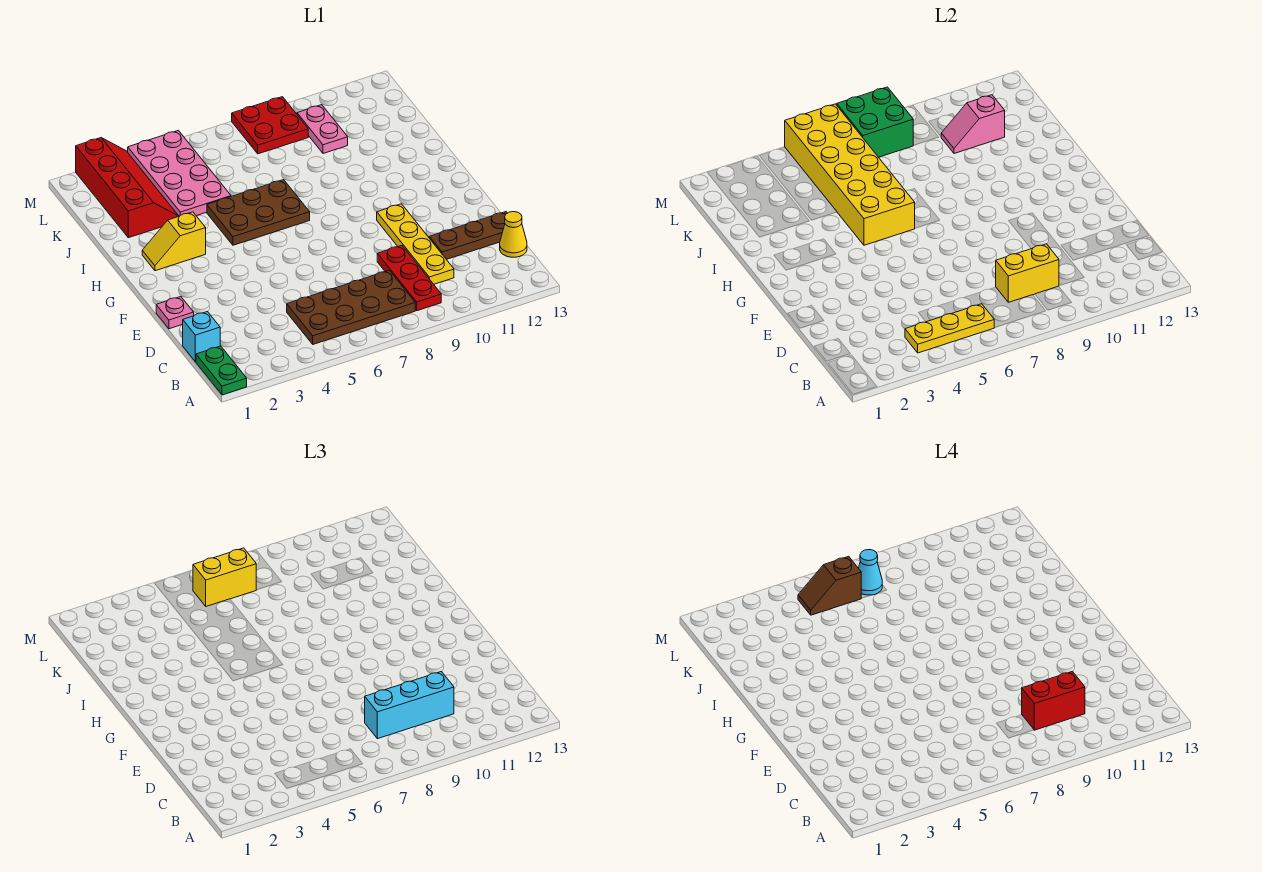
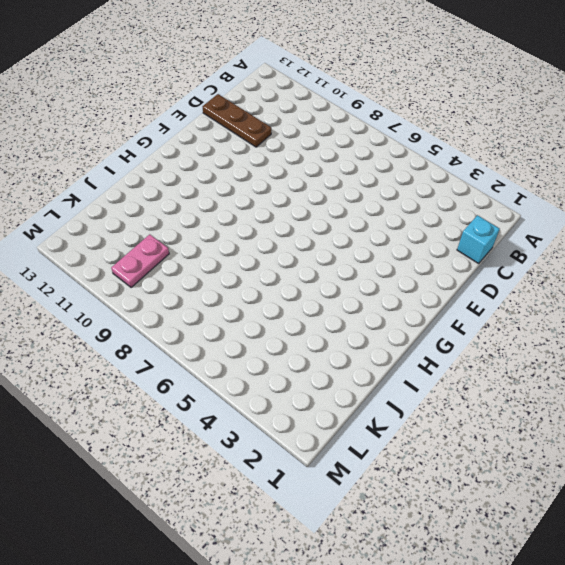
none -> green plate A1:B1 level 1
none -> brown plate B5:C8 level 1
none -> red plate B9:D9 level 1

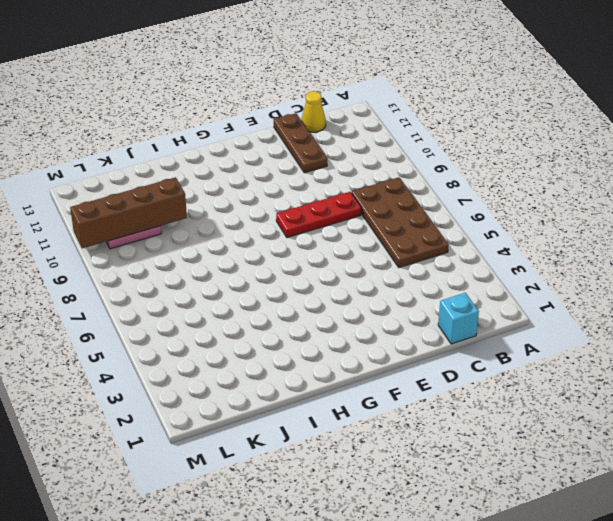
red plate D8:F8 level 1 -> red plate B9:D9 level 1
brown brick J10:M10 level 2 -> pink slope K10:K11 level 2 top 11
none -> green plate A1:B1 level 1
none -> yellow plate C10:F10 level 1
none -> pink plate E1 level 1

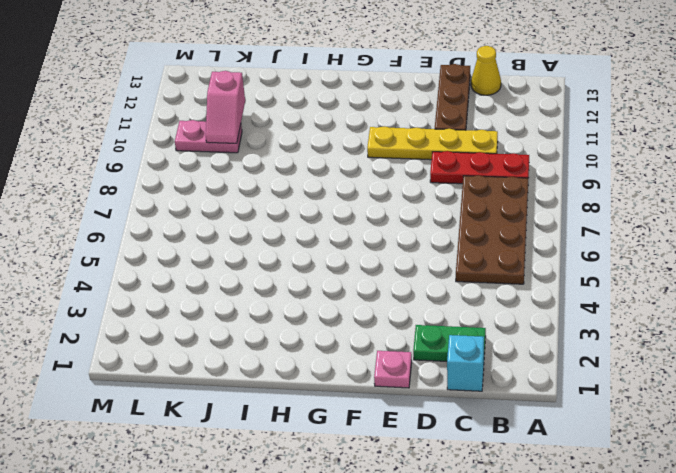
green plate C2:D2 level 1 -> green plate A1:B1 level 1
none -> yellow slope H2:H3 level 1 top 3
none -> brown plate H5:I7 level 1
none -> red slope J2:M3 level 1 top 2

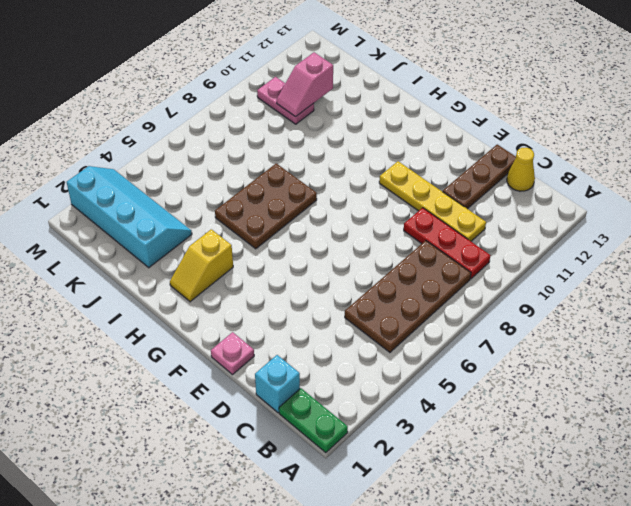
cyan slope J2:M3 level 1 top 2 -> red slope J2:M3 level 1 top 2
none -> pink plate J4:M5 level 1
none -> red plate L8:M9 level 1
none -> yellow plate B4:B6 level 2

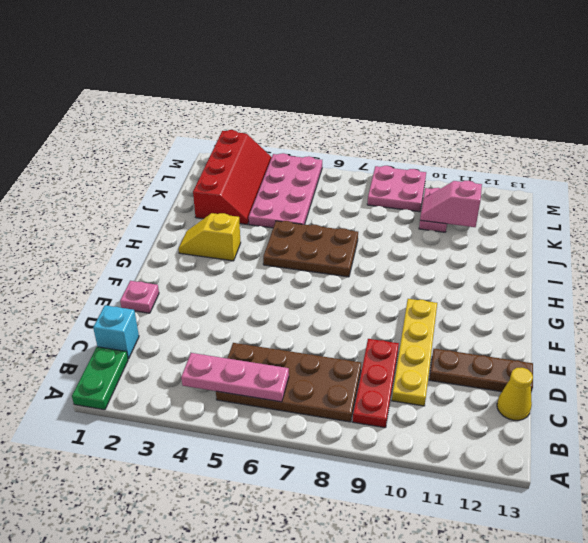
pink plate B4:B6 level 2 -> yellow plate B4:B6 level 2
pink plate L8:M9 level 1 -> red plate L8:M9 level 1
none -> yellow brick C8:C9 level 2
none -> yellow brick H5:M6 level 2
none -> green brick L7:M8 level 2

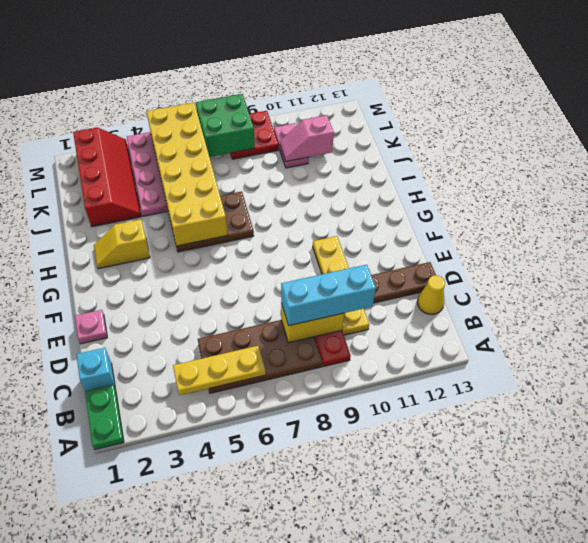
none -> yellow brick L6:L7 level 3
none -> red brick C9:C10 level 4
none -> brown slope L5:L6 level 4 top 6

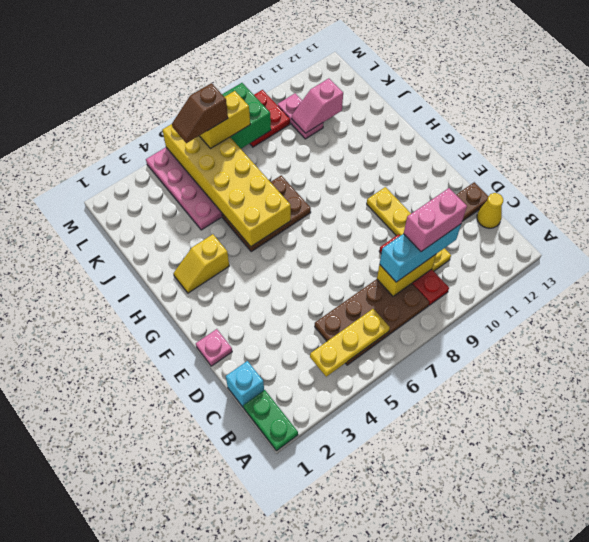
pink brick C9:C10 level 4 -> red brick C9:C10 level 4
none -> red slope J2:M3 level 1 top 2
none -> cyan cone L7 level 4

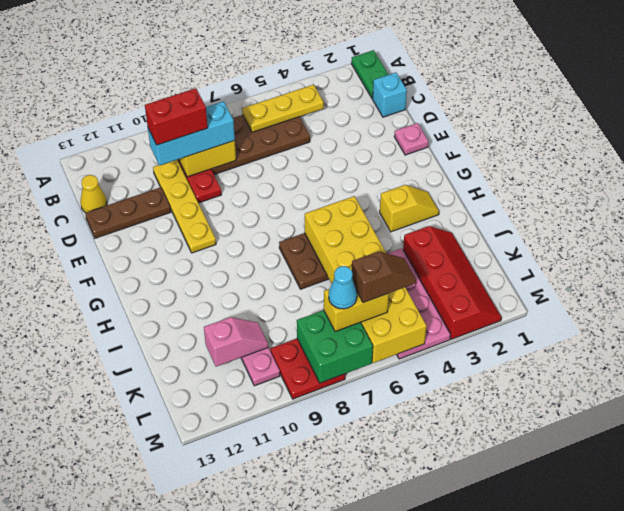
red slope J2:M3 level 1 top 3 -> red slope J2:M3 level 1 top 2

